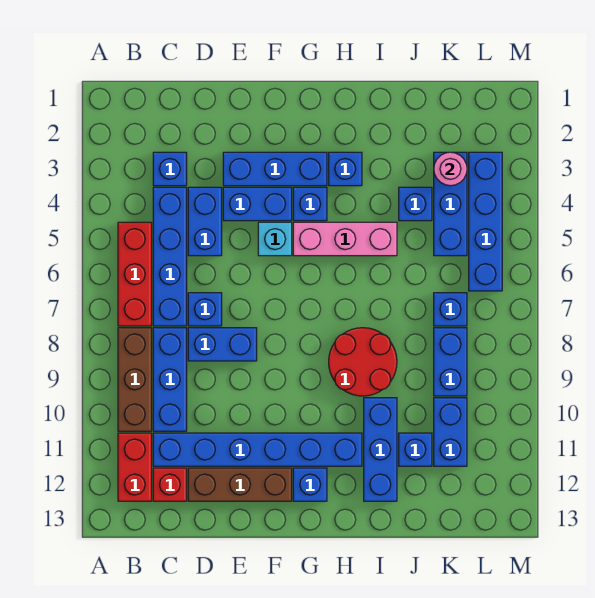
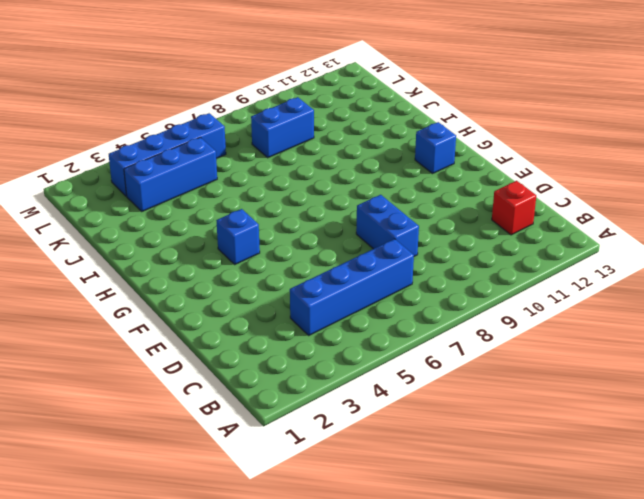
none -> red brick B5:B7 level 1
none -> brown brick B8:B10 level 1
none -> red brick B11:B12 level 1

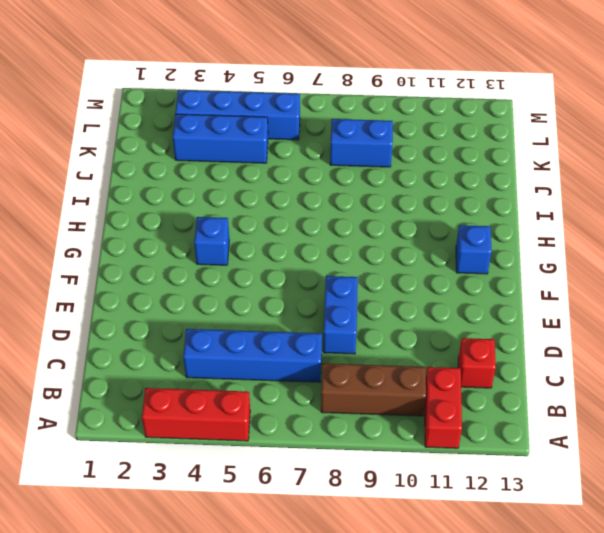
red brick A3:A5 level 1 -> red brick B5:B7 level 1
red brick A11:B11 level 1 -> red brick B11:B12 level 1
none -> blue brick C3 level 1
none -> blue brick C8:C10 level 1
none -> blue brick C11:H11 level 1

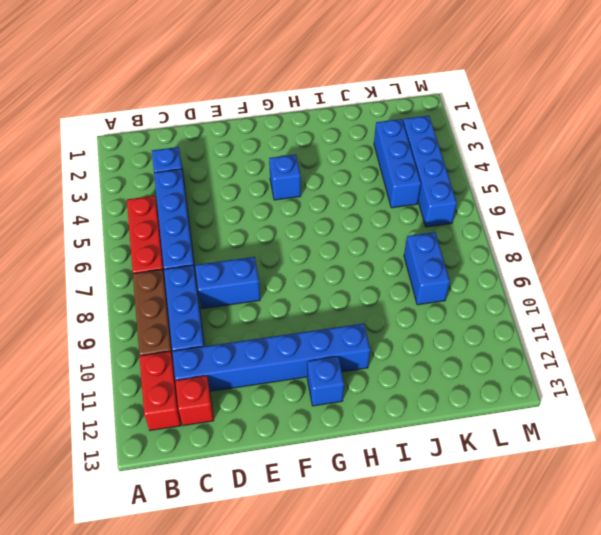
none -> blue brick D4:D5 level 1
none -> blue brick D7 level 1
none -> brown brick D12:F12 level 1

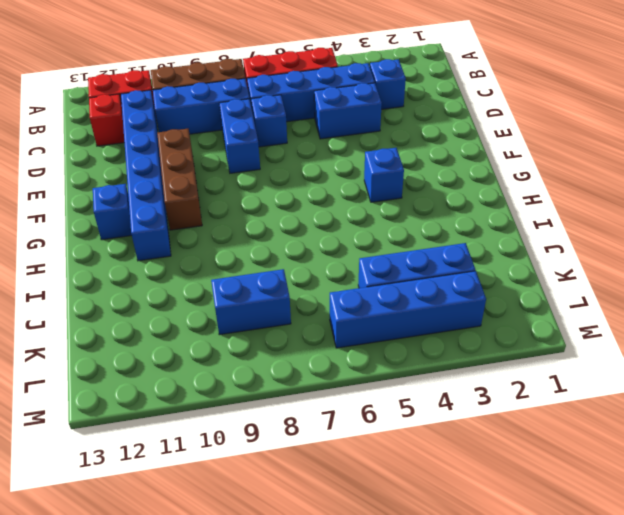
brown brick E10:G10 level 1 -> brown brick D12:F12 level 1
none -> blue brick E3:G3 level 1
none -> blue brick E4:F4 level 1
none -> cyan brick F5 level 1

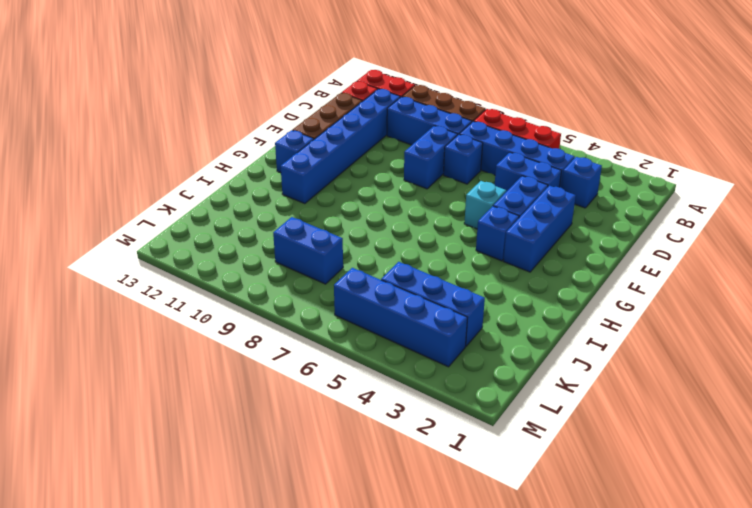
none -> pink brick G5:I5 level 1
none -> blue brick H3 level 1
none -> red round brick H8:I9 level 1

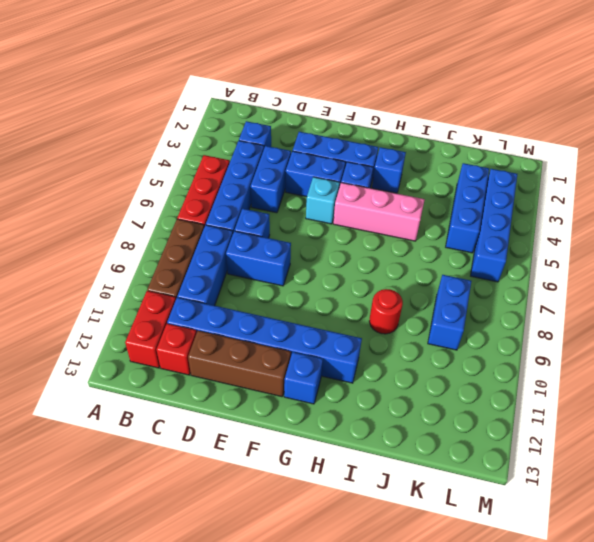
red round brick I9 level 1 -> red round brick H8:I9 level 1
none -> blue brick I10:I12 level 1
none -> blue brick J4 level 1
none -> blue brick J11 level 1

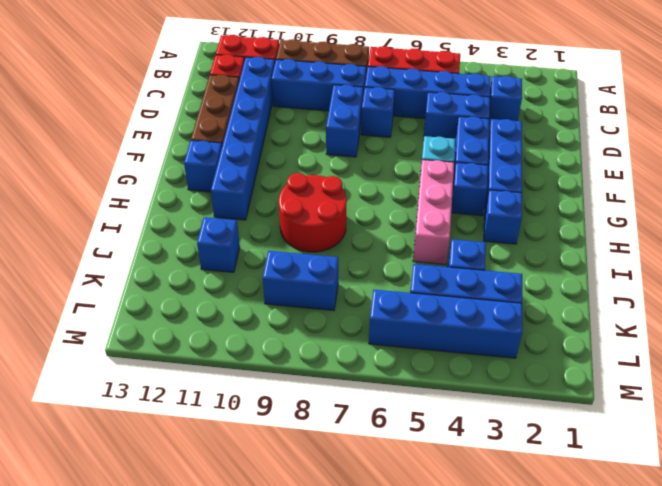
none -> blue brick I10:I12 level 1
none -> blue brick K7 level 1
none -> blue brick K10:K11 level 1

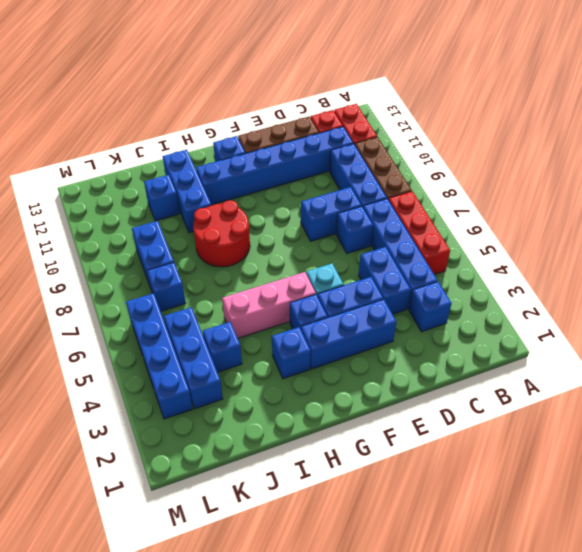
none -> blue brick K10:K11 level 1
none -> pink round brick K3 level 2

